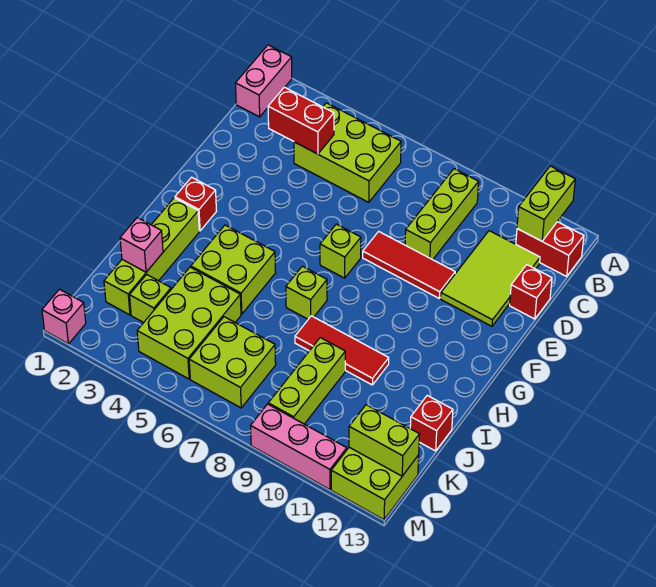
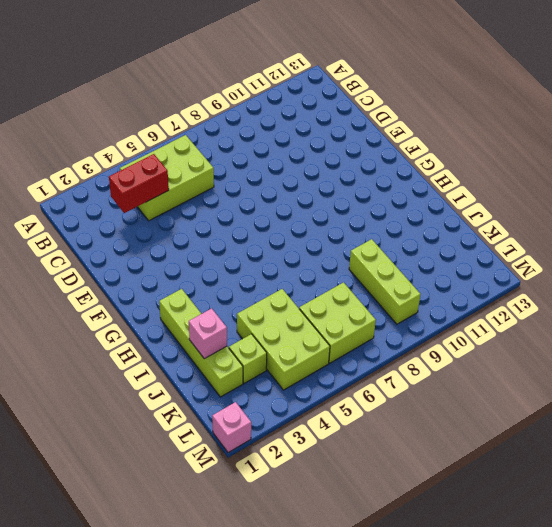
none -> pink brick A1:B1 level 1
none -> lime brick B9:D9 level 1
none -> red brick B12:B13 level 1

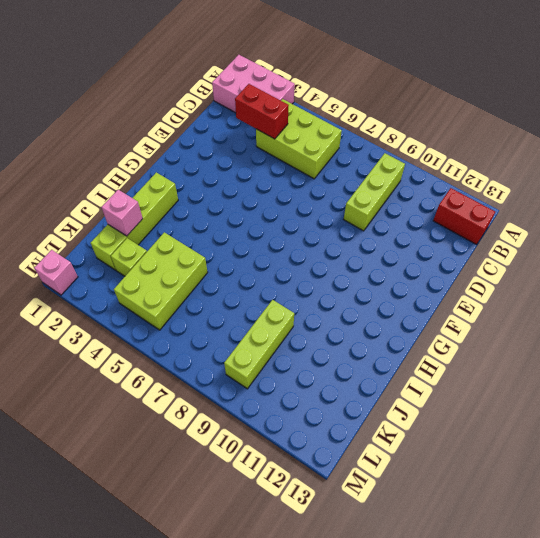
pink brick A1:B3 level 1 -> pink brick A1:B1 level 1
none -> lime tile C11:E12 level 1
none -> red brick D13 level 1
none -> red tile E8:E10 level 1

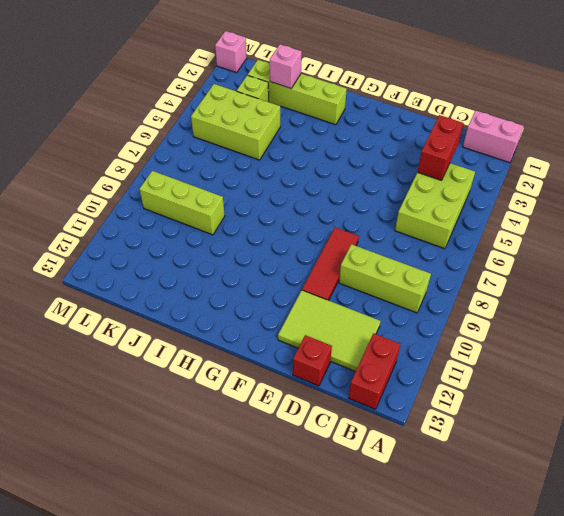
none -> lime brick F7 level 1
none -> red brick G2 level 1
none -> lime brick H4:I5 level 1

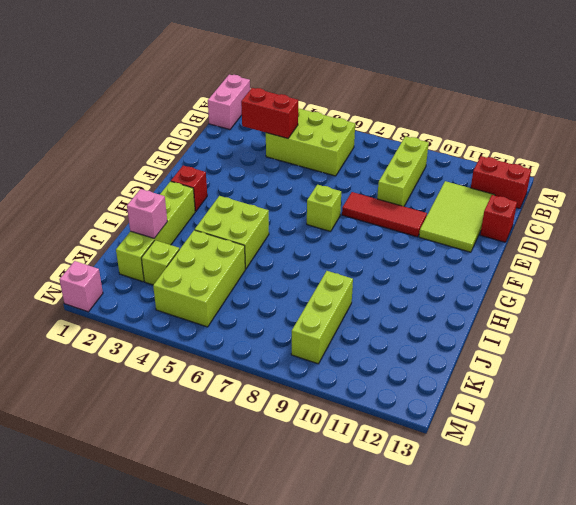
none -> lime brick H7 level 1
none -> red tile I8:I10 level 1
none -> red brick J13 level 1

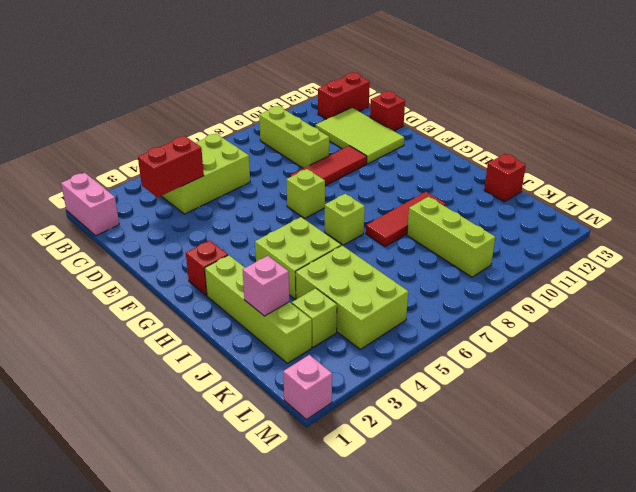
none -> lime brick K6:L7 level 1
none -> lime brick L12:M13 level 1
none -> pink brick M9:M11 level 1

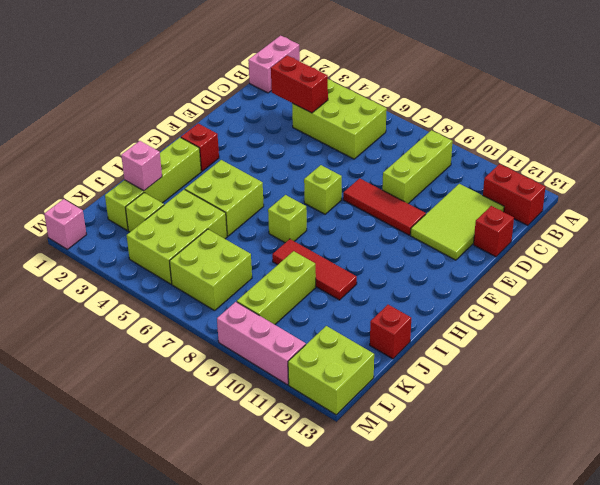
none -> lime brick A12:B12 level 2
none -> lime brick L12:L13 level 2

